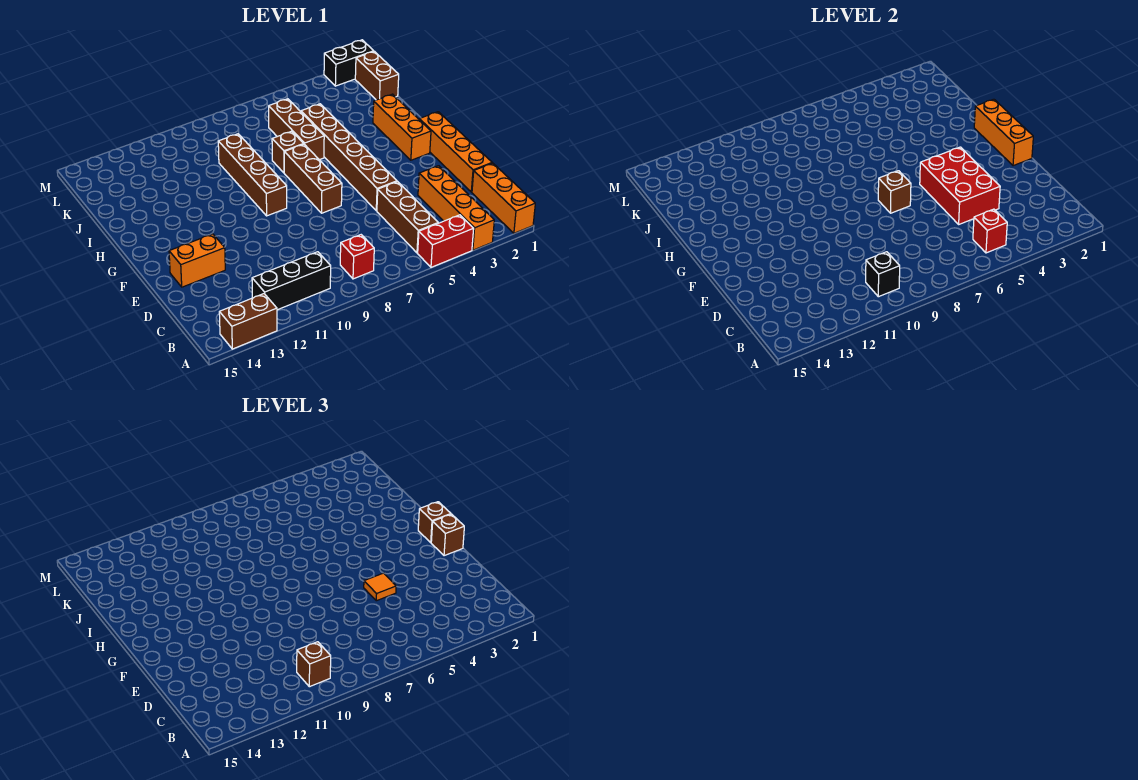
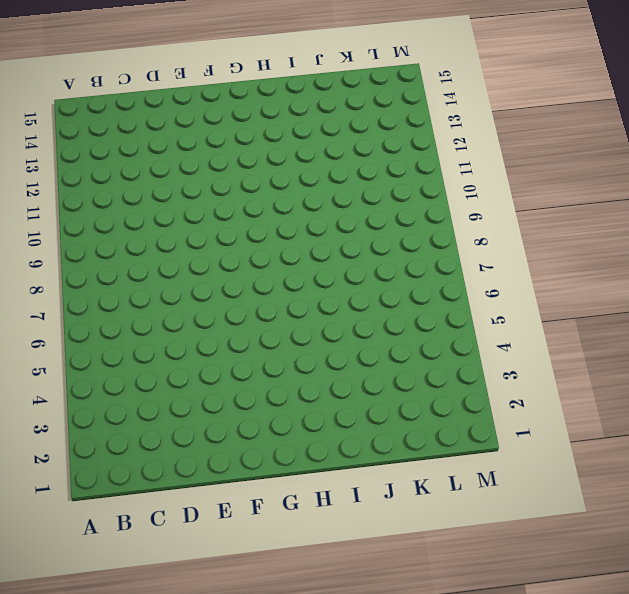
none -> orange brick A1:C1 level 1
none -> orange brick A3:D3 level 1
none -> red brick A4:A5 level 1

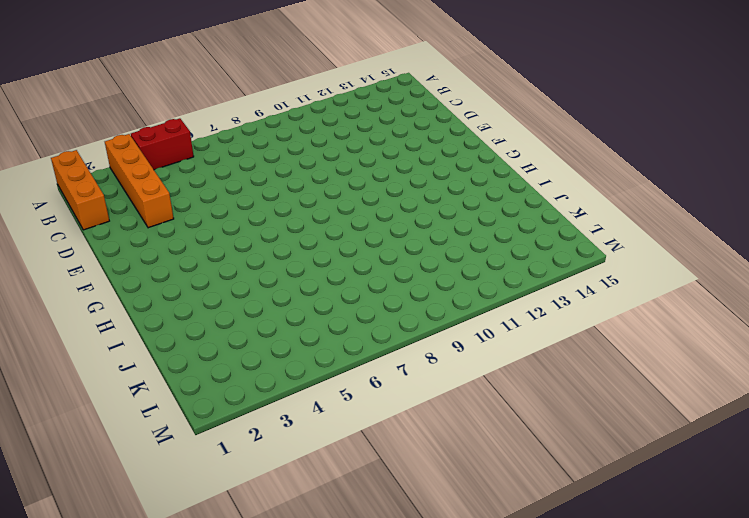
none -> brown brick A13:A14 level 1
none -> brown brick B5:D5 level 1
none -> red brick B8 level 1

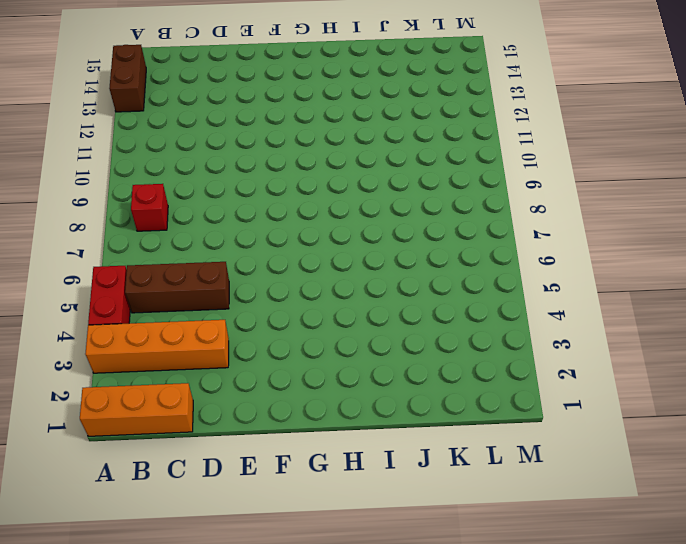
none -> black brick B10:B12 level 1
none -> orange brick D1:G1 level 1
none -> brown brick E5:J5 level 1

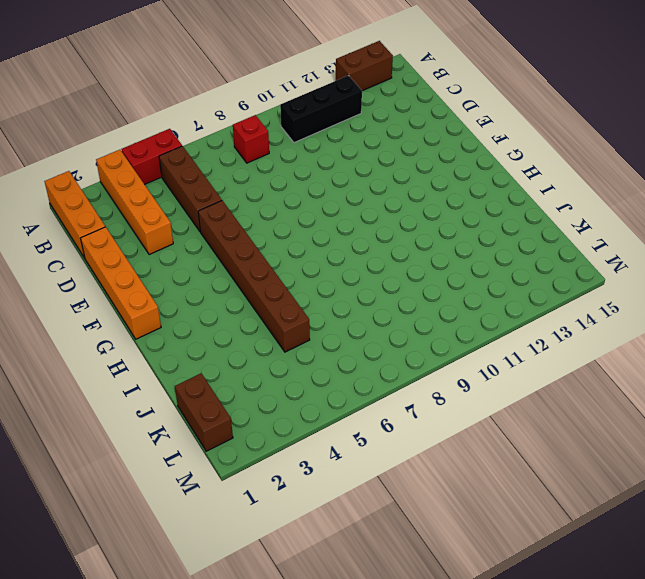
none -> orange brick E13:E14 level 1
none -> brown brick F7:H7 level 1
none -> orange brick G2:I2 level 1

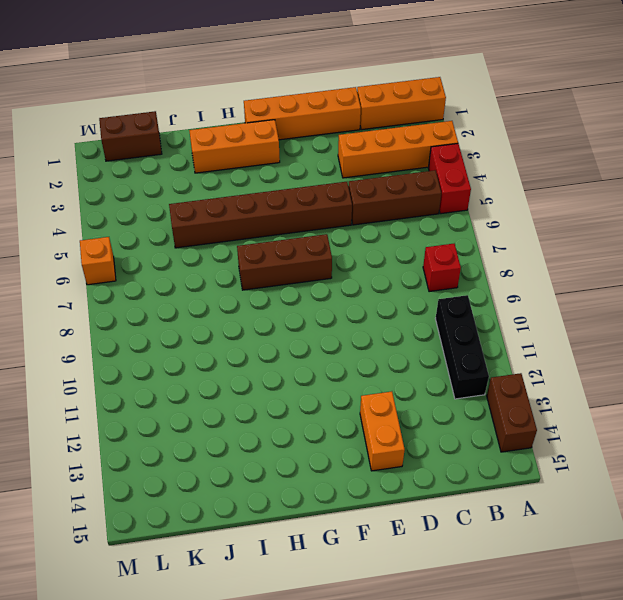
orange brick M6 level 1 -> none
none -> brown brick G9:J9 level 1
none -> brown brick I6:K6 level 1
none -> brown brick I7 level 1

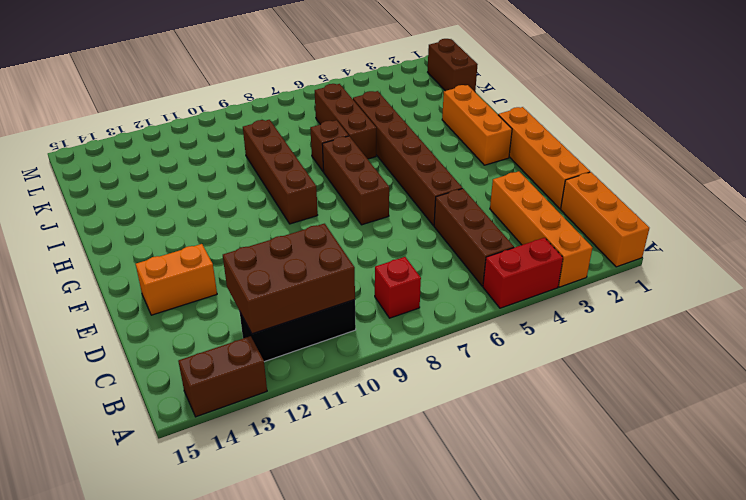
brown brick B10:C12 level 2 -> black brick B10 level 2
none -> black brick M1:M2 level 1
none -> red brick B5 level 2
none -> red brick D4:F5 level 2

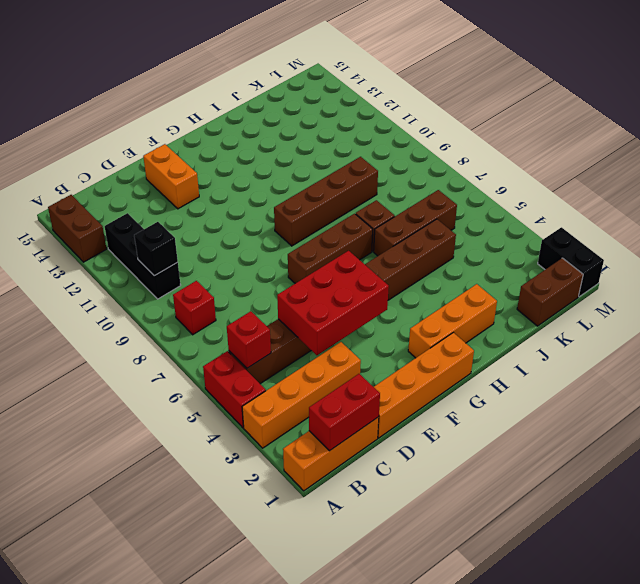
red brick B1:C1 level 2 -> none
none -> orange brick F1:H1 level 2
none -> brown brick F7 level 2
none -> brown brick B10 level 3

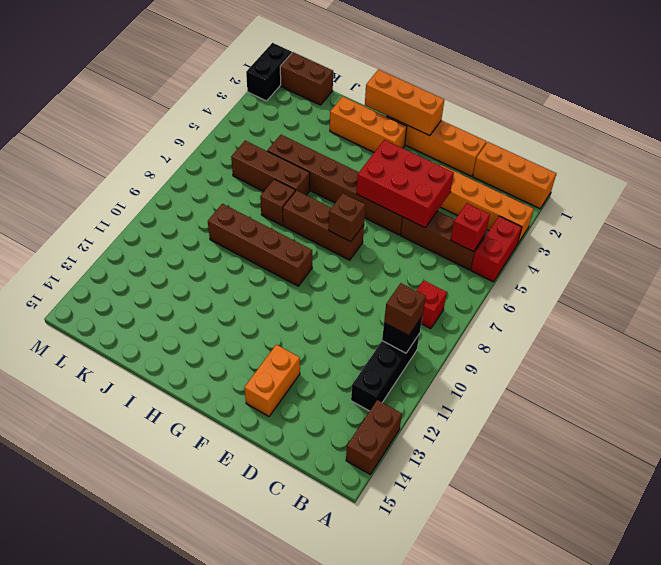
none -> orange tile E5 level 3
none -> brown brick F1 level 3
none -> brown brick G1 level 3

